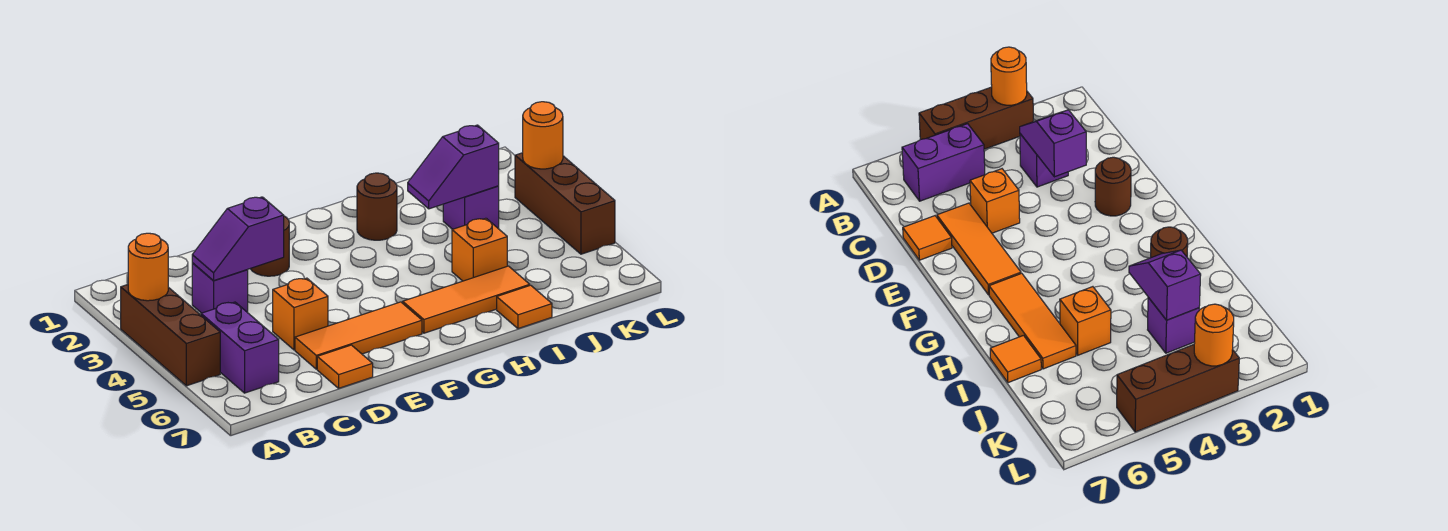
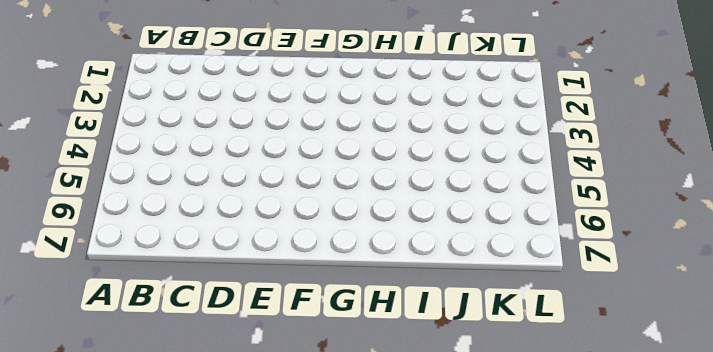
none -> brown brick A3:A5 level 1
none -> purple brick B5:B6 level 1
none -> purple brick C3 level 1

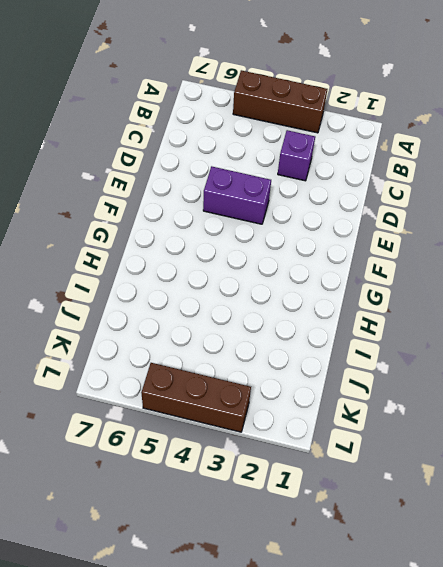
purple brick E4:E5 level 1 -> purple brick B5:B6 level 1
none -> orange brick D5 level 1
none -> orange tile D6:F6 level 1
none -> orange tile D7 level 1

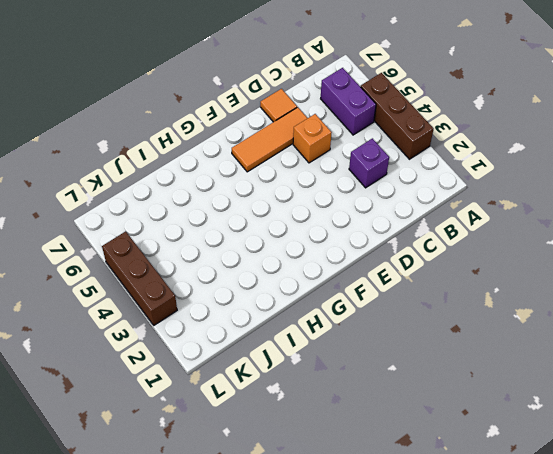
none -> brown round brick E2 level 1
none -> orange tile G6:I6 level 1
none -> brown round brick H2 level 1

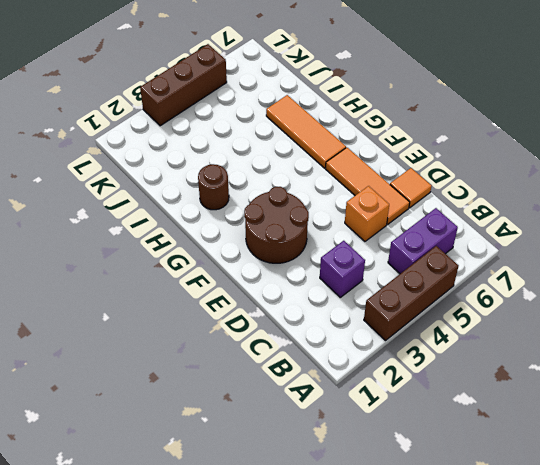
brown round brick E2:F3 level 1 -> brown round brick E2 level 1
none -> orange brick I5 level 1
none -> orange tile I7 level 1
none -> purple brick J3 level 1

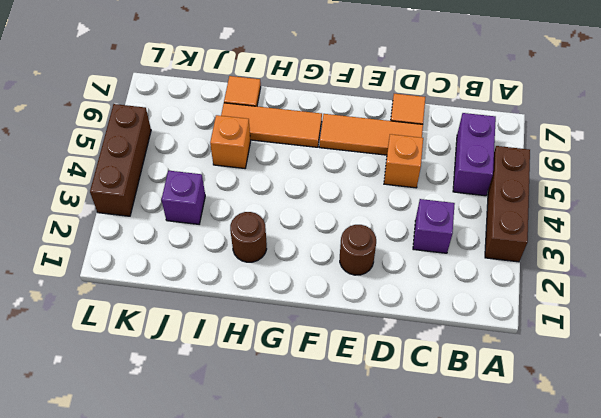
none -> orange round brick A3 level 2
none -> purple slope C3:D3 level 2 top D
none -> purple slope I3:J3 level 2 top J

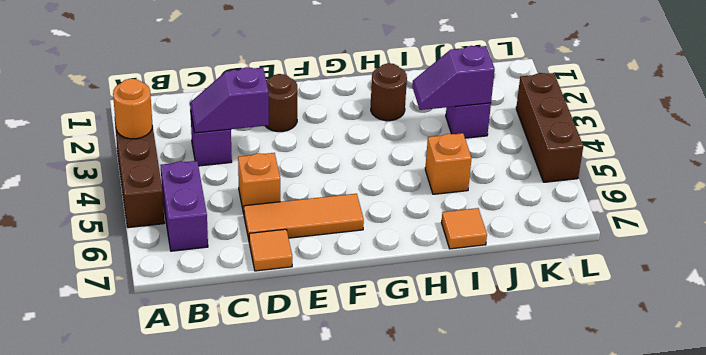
none -> orange tile G6:I6 level 1
none -> orange round brick L3 level 2

